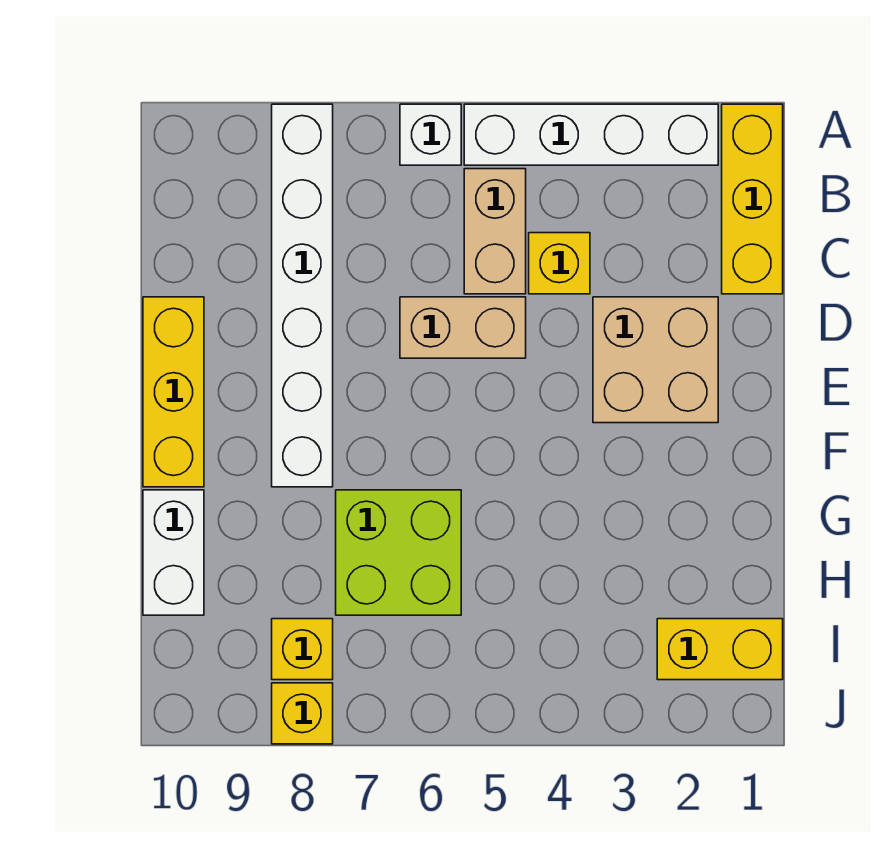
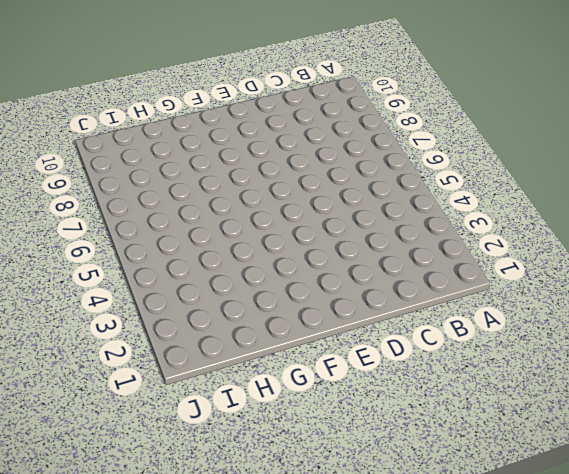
none -> yellow brick A1:C1 level 1
none -> white brick A2:A5 level 1
none -> white brick A6 level 1

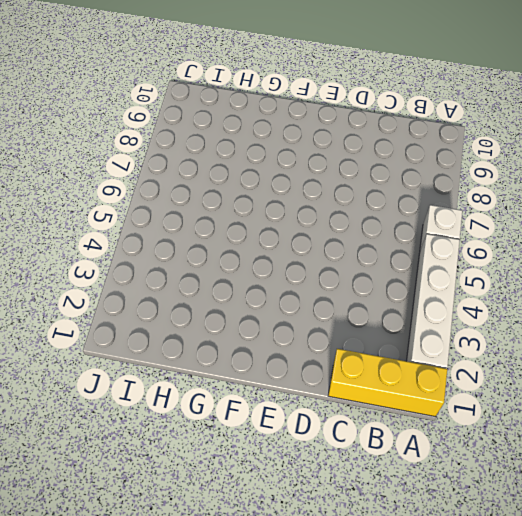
none -> white brick A8:F8 level 1
none -> tan brick B5:C5 level 1
none -> yellow brick C4 level 1

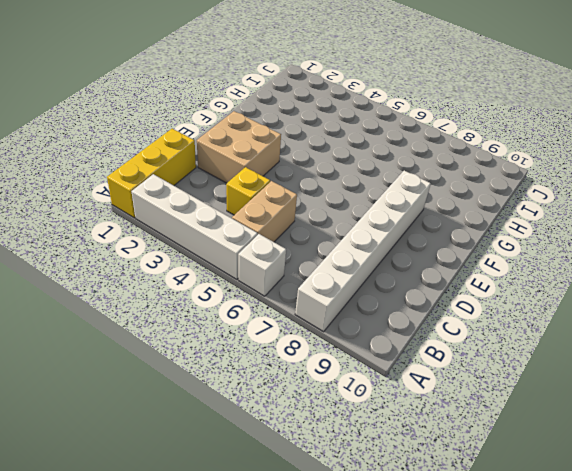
none -> tan brick D5:D6 level 1
none -> yellow brick D10:F10 level 1
none -> lime brick G6:H7 level 1

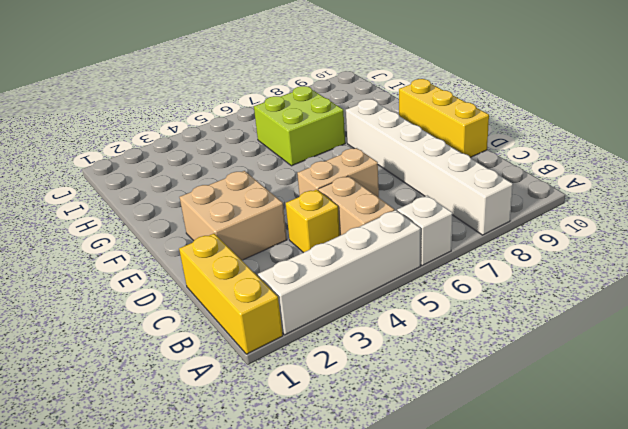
none -> white brick G10:H10 level 1
none -> yellow brick I1:I2 level 1
none -> yellow brick I8 level 1

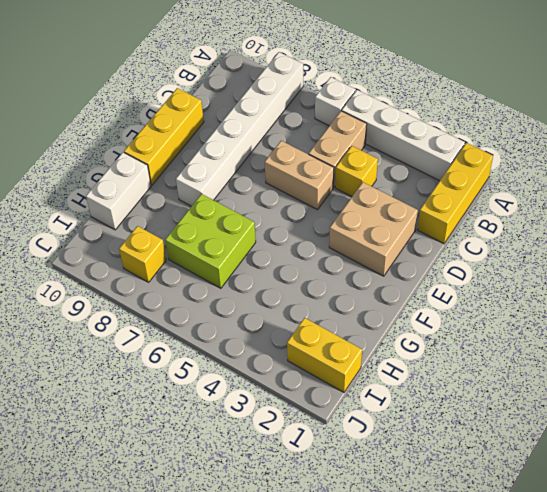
none -> yellow brick J8 level 1

